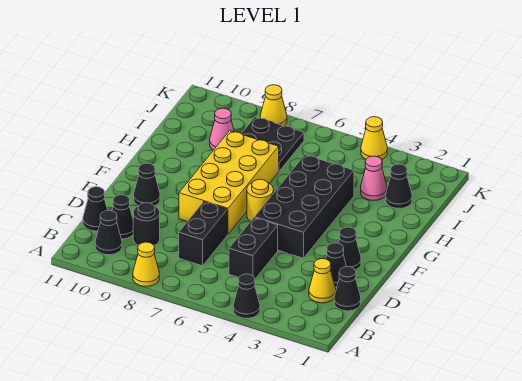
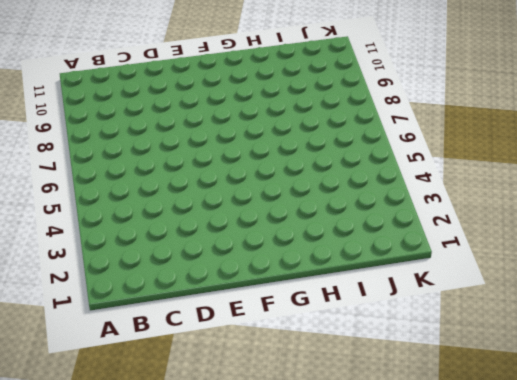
none -> black cone A4 level 1
none -> yellow cone A8 level 1
none -> black cone B10 level 1

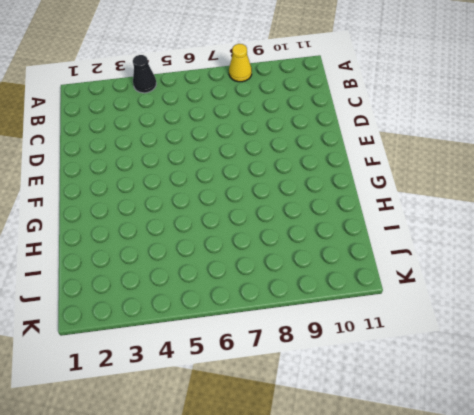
none -> black cone B10 level 1
none -> black cone C1 level 1
none -> yellow cone C2 level 1

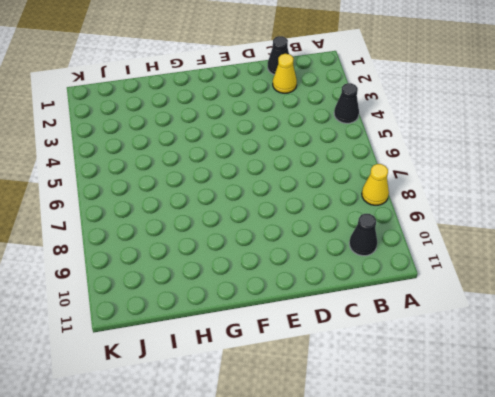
none -> black brick C5:D5 level 1
none -> black brick C7:D7 level 1
none -> black round brick C9 level 1

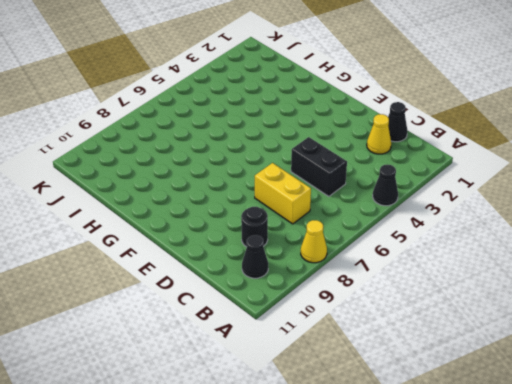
yellow brick C7:D7 level 1 -> black brick C7:D7 level 1
none -> black cone C10 level 1
none -> black cone C11 level 1
none -> black cone D2 level 1

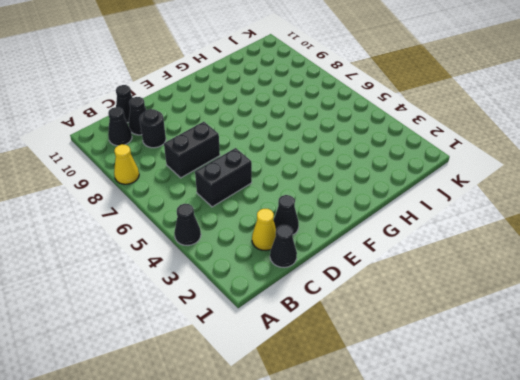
none -> black cone E2 level 1
none -> black brick E4:H5 level 1
none -> yellow brick E7:H8 level 1

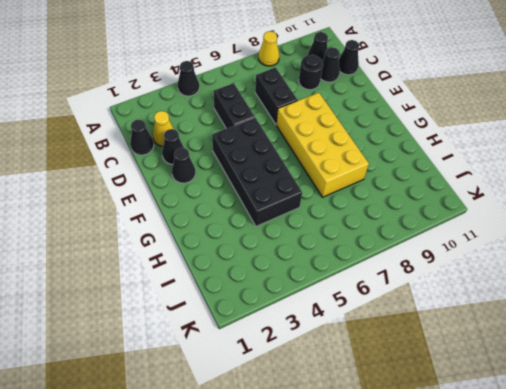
none -> black cone E10 level 1
none -> yellow round brick F6 level 1
none -> black cone I2 level 1

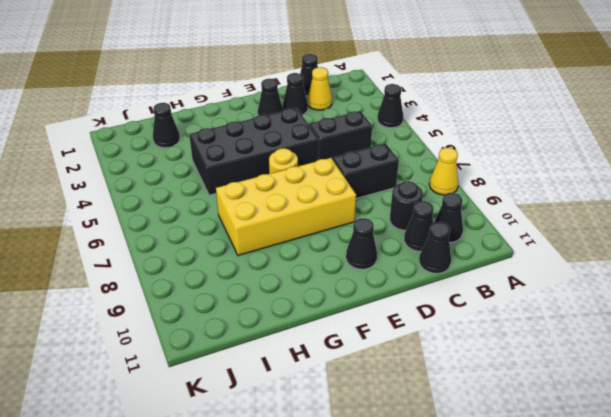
none -> pink cone I3 level 1
none -> black plate I7:J8 level 1
none -> pink cone I9 level 1

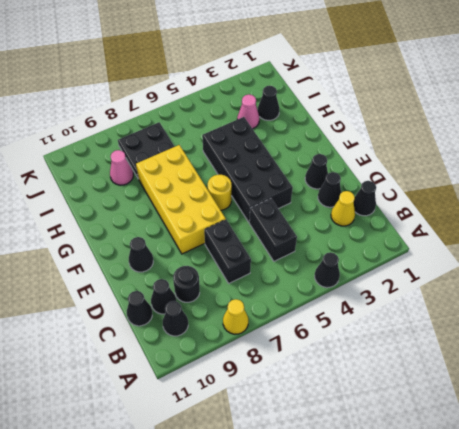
none -> yellow cone K4 level 1
none -> yellow cone K8 level 1

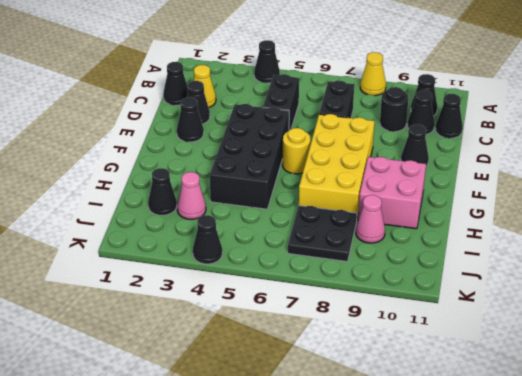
pink brick G9:H10 level 1 -> none
black cone K4 level 1 -> yellow cone K4 level 1
none -> yellow cone K8 level 1

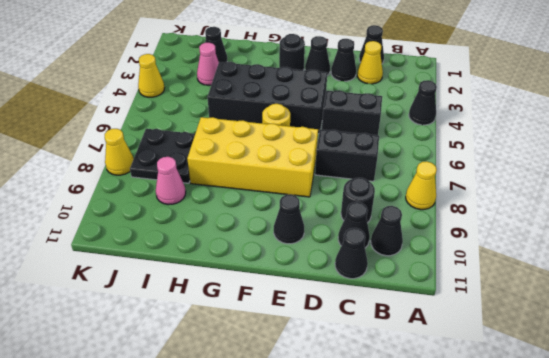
black round brick F2 level 1 -> none

